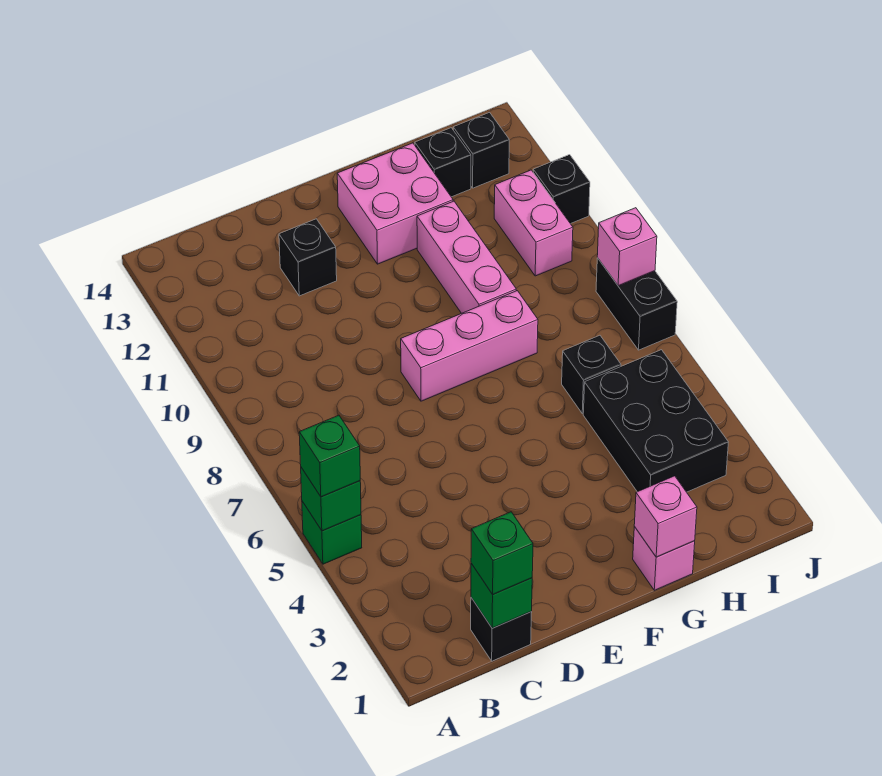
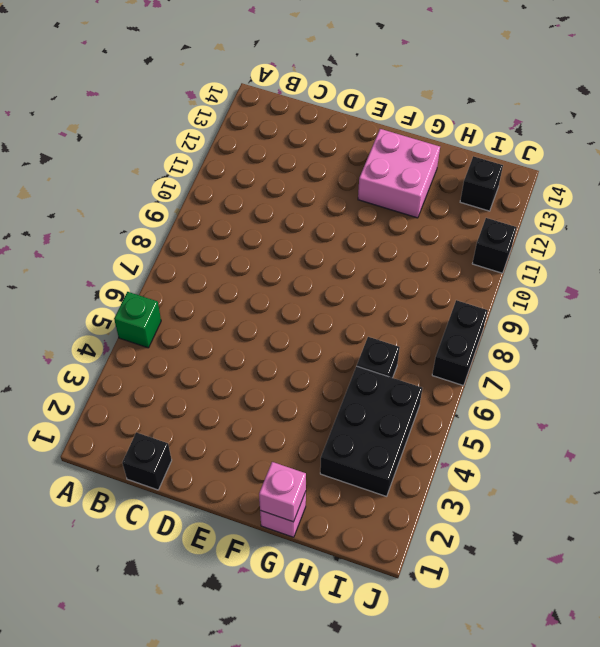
none -> black brick D12 level 1
none -> pink brick E8:G8 level 1
none -> pink brick G9:G11 level 1

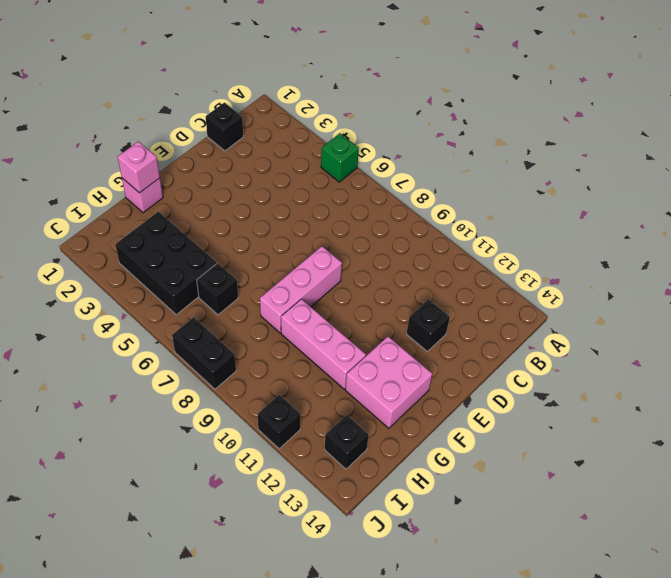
none -> black brick H13 level 1
none -> pink brick I10:I11 level 1
none -> green brick A5 level 2

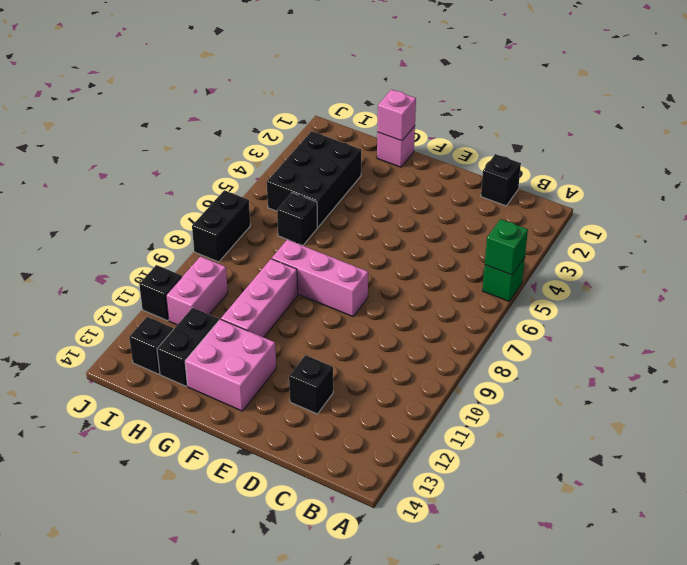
black brick H12:H13 level 1 -> black brick H13 level 1
none -> green brick C1 level 2
none -> pink brick J8 level 2
none -> green brick A5 level 3

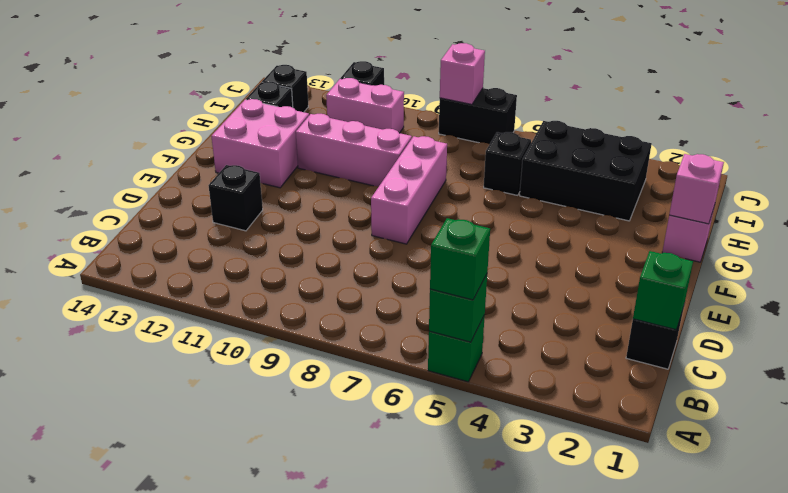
none -> green brick C1 level 3

